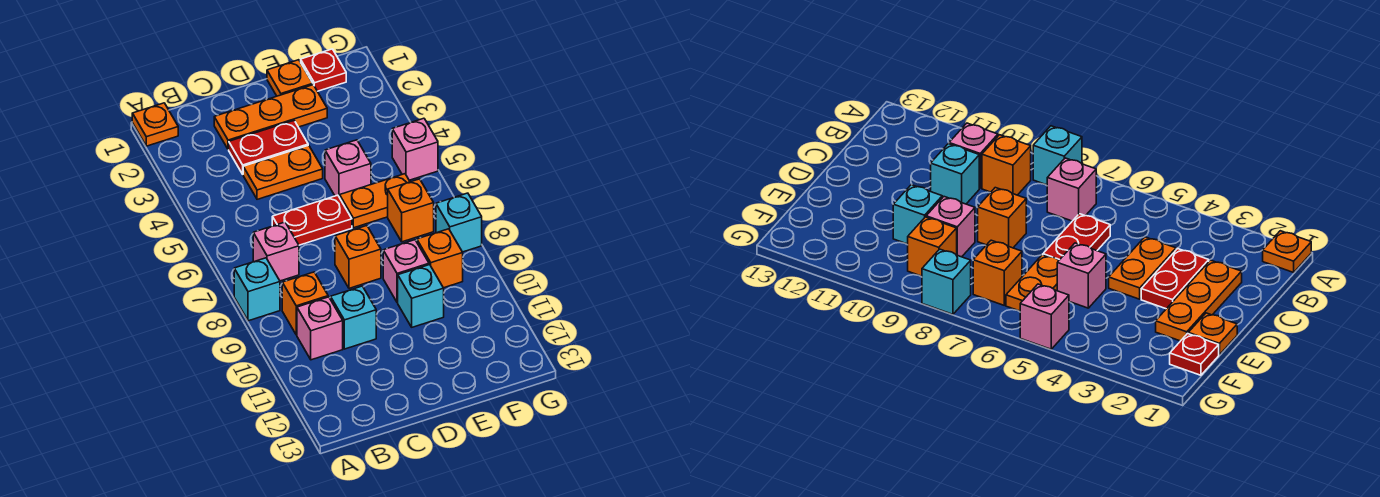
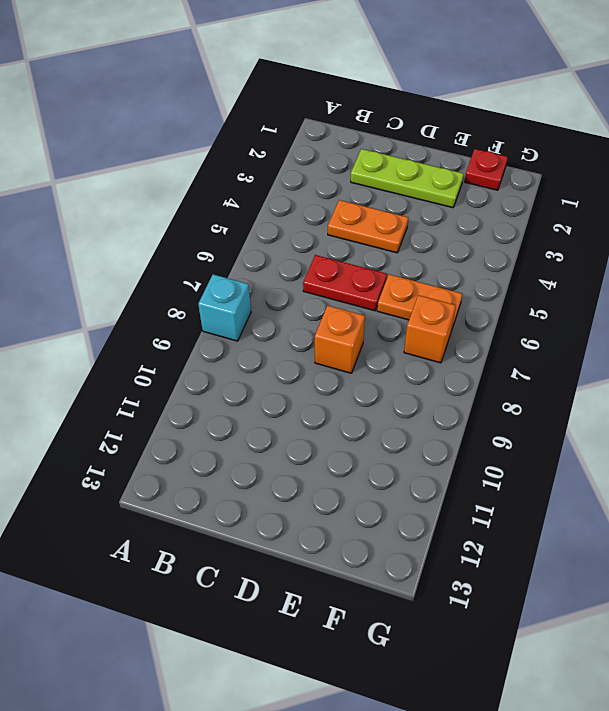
lime plate C2:E2 level 1 -> orange plate C2:E2 level 1
none -> orange plate A1 level 1
none -> pink brick B7 level 1
none -> orange brick B9 level 1

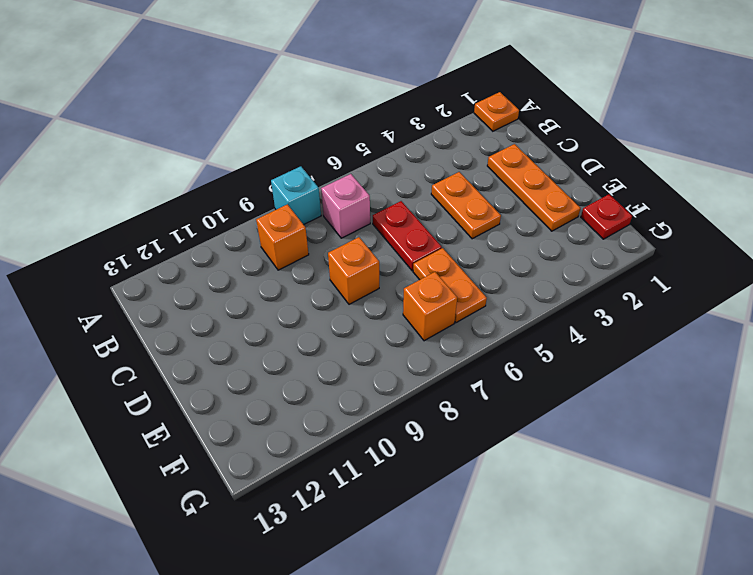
none -> pink brick B10 level 1
none -> red plate C3:D3 level 1
none -> cyan brick C10 level 1

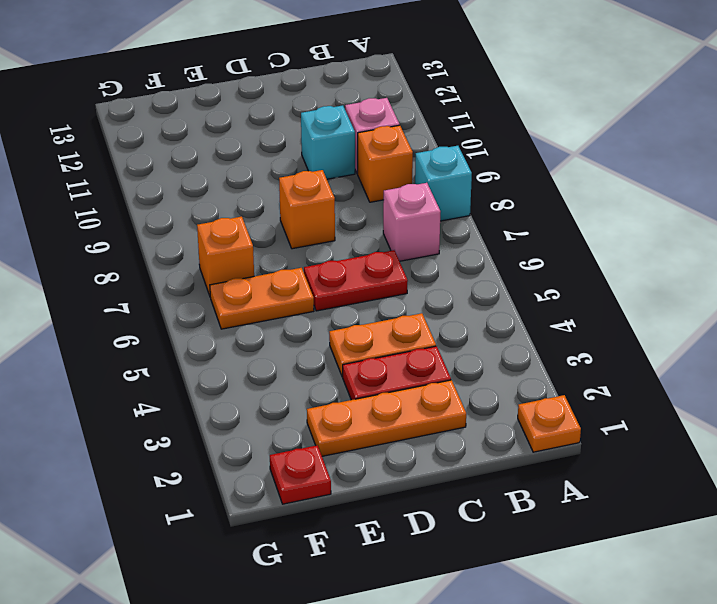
none -> orange plate E1 level 1
none -> pink brick E5 level 1
none -> pink brick E9 level 1

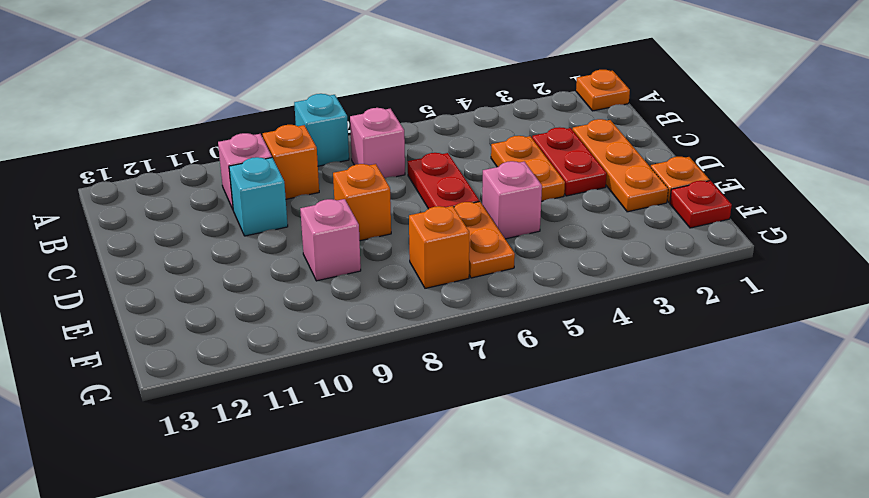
none -> cyan brick E10 level 1
none -> orange brick F9 level 1
none -> pink brick G5 level 1

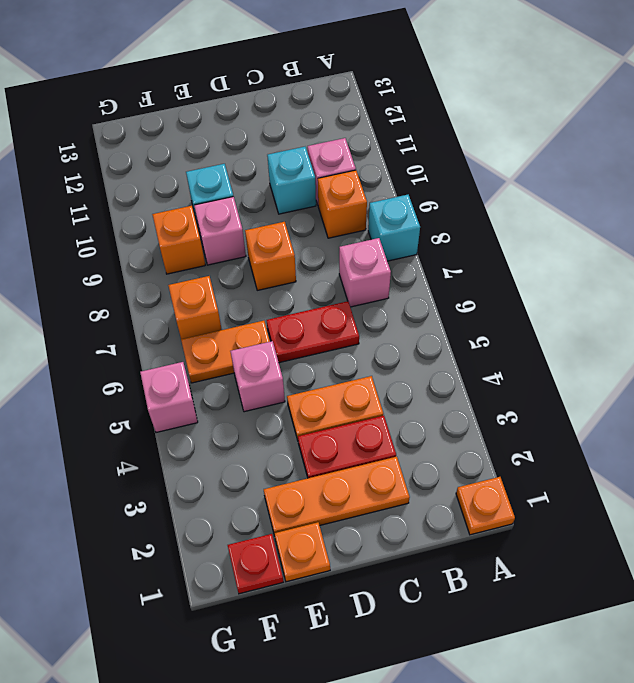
none -> cyan brick G8 level 1

